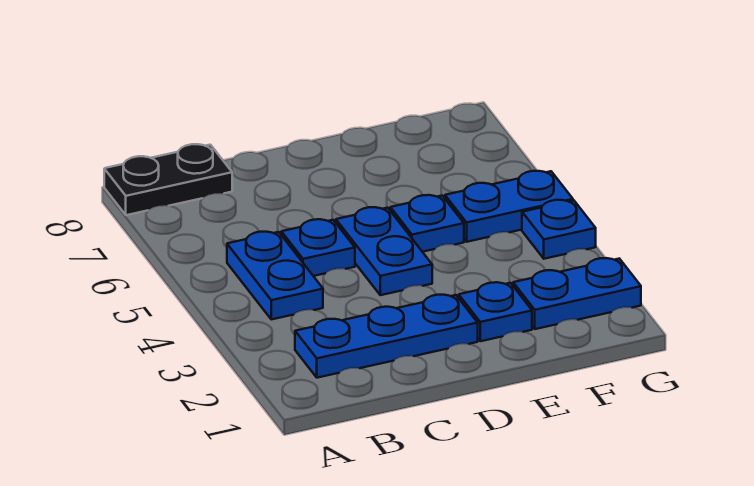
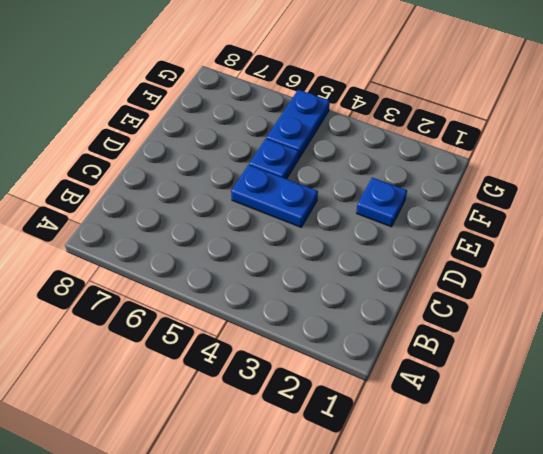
none -> black plate A8:B8 level 1
none -> blue plate B2:D2 level 1

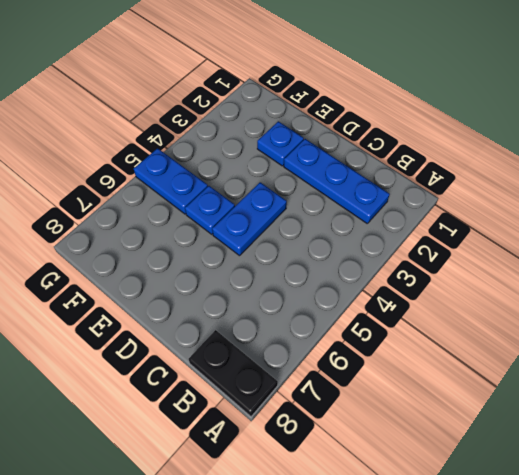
none -> blue plate B4:B5 level 1
none -> blue plate C5 level 1

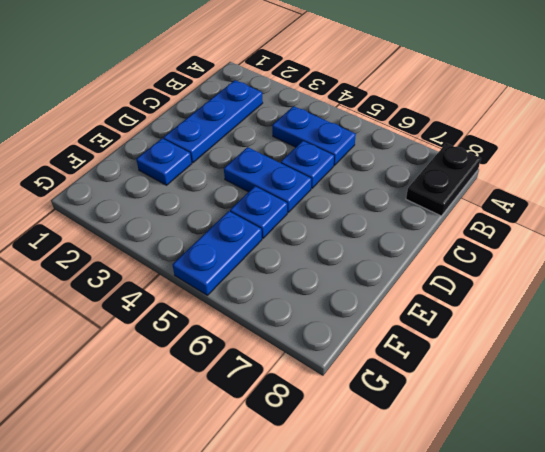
none -> blue plate F2:G2 level 1
none -> blue plate G4 level 1

